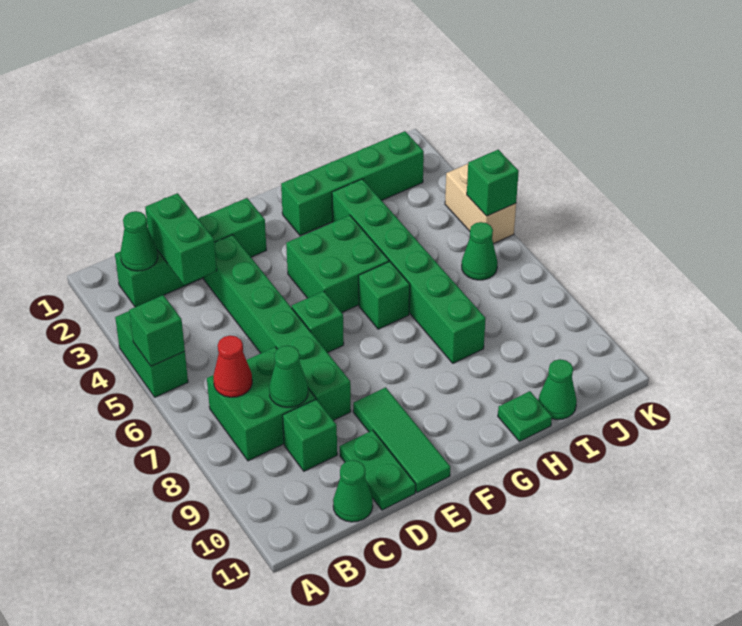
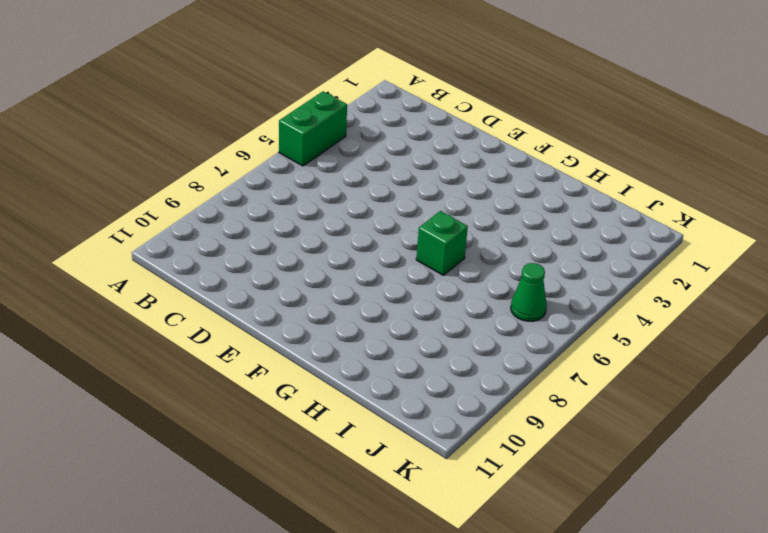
none -> green brick B2:E2 level 1
none -> green brick B7:C8 level 1
none -> green brick C9 level 1

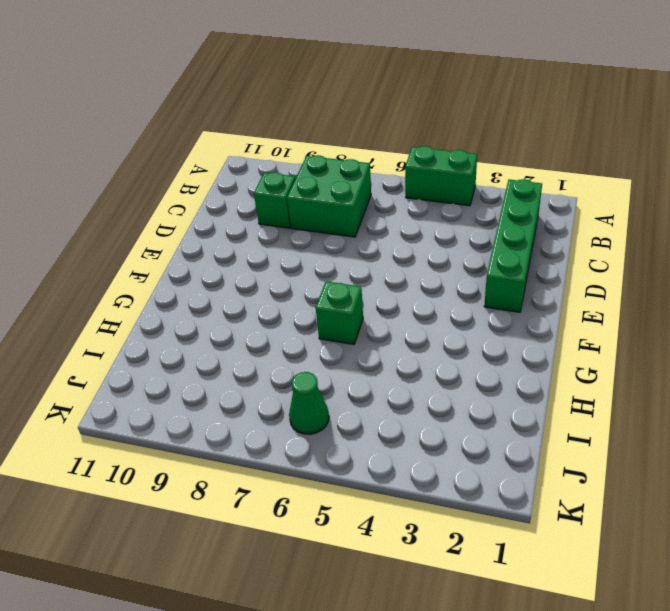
none -> green cone C11 level 1
none -> green brick D3:D8 level 1
none -> green plate D10:D11 level 1

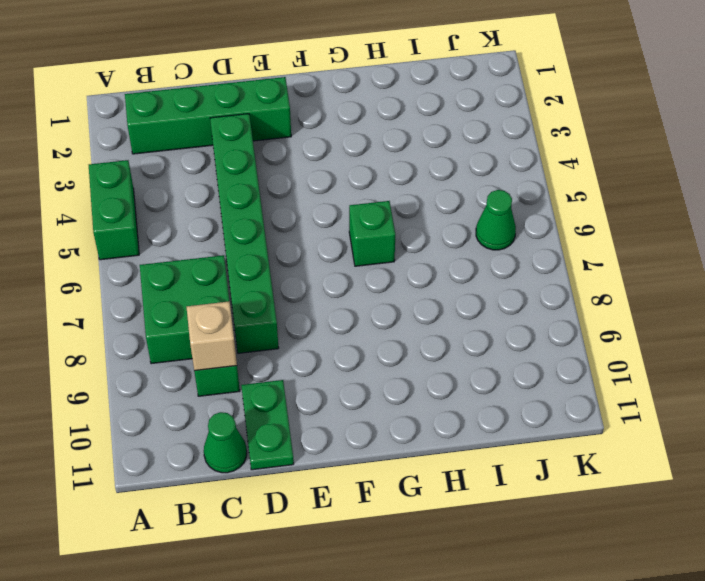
tan brick C9 level 2 -> none
none -> green brick E6 level 1
none -> green tile E9:E11 level 1
none -> green brick F4:G5 level 1

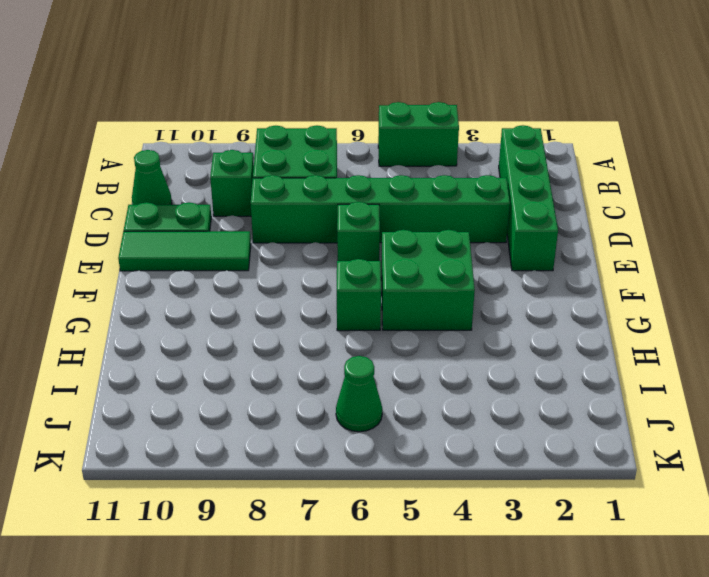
none -> green brick G2:J2 level 1
none -> green brick H3:H8 level 1
none -> green plate H11 level 1

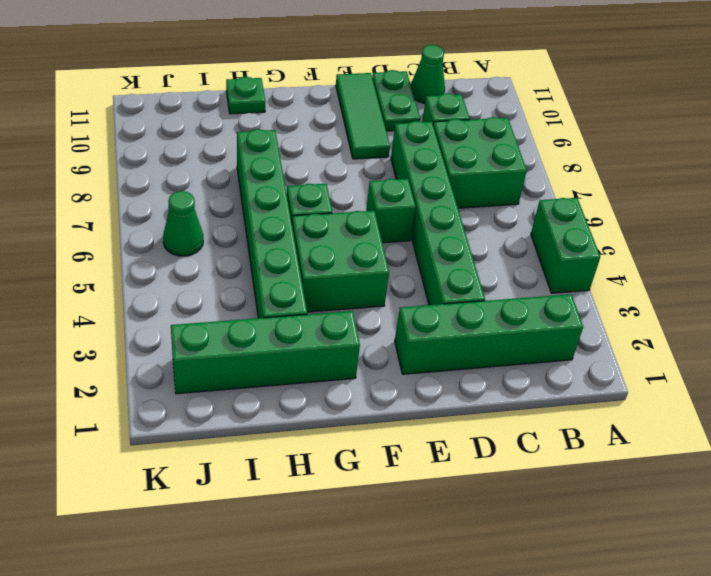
none -> green cone I11 level 1
none -> tan brick K4:K5 level 1
none -> green brick A5 level 2

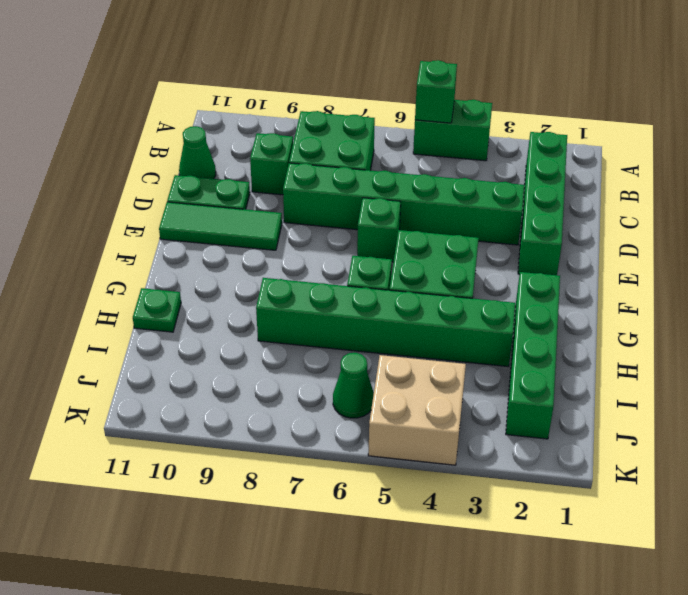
tan brick J4:K5 level 1 -> tan brick K4:K5 level 1
none -> green cone I11 level 1
none -> green cone B2 level 2
none -> red cone B7 level 2

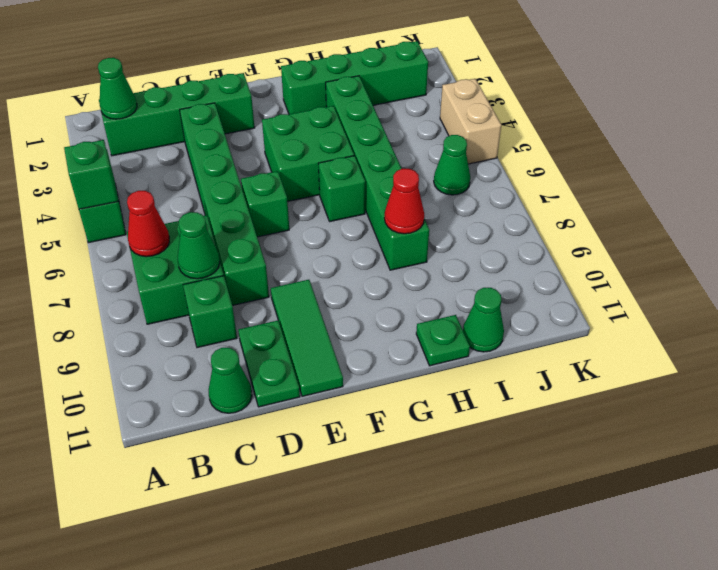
red cone H8 level 2 -> none
none -> green brick C2:C3 level 2
none -> green brick K5 level 2

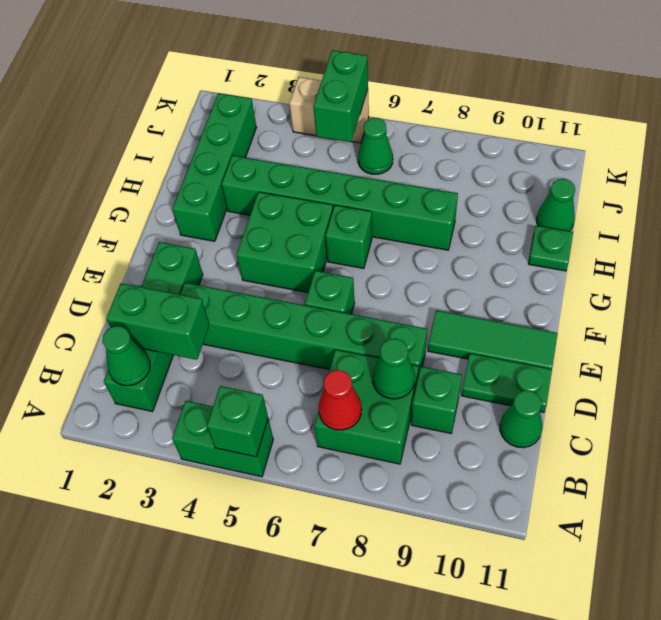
green brick J5:K5 level 2 -> green brick K5 level 2

